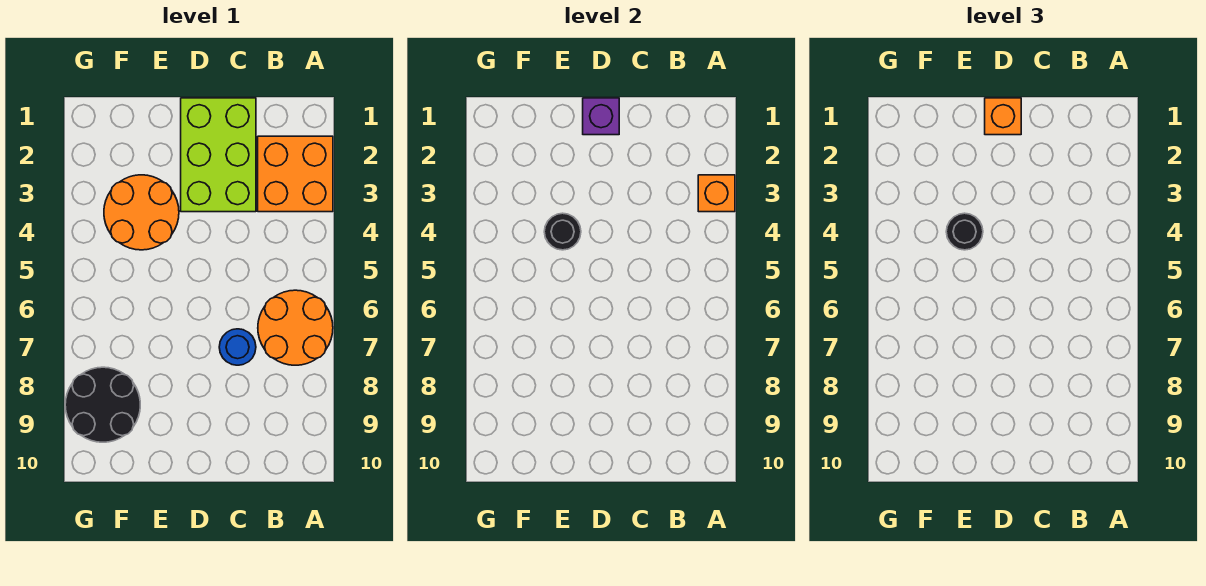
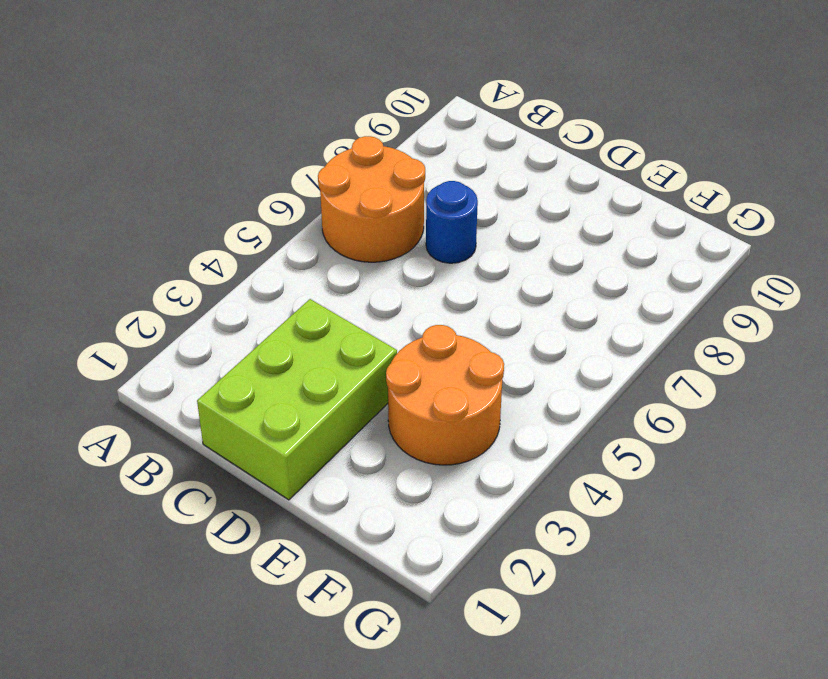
none -> orange brick A2:B3 level 1
none -> black round brick F8:G9 level 1

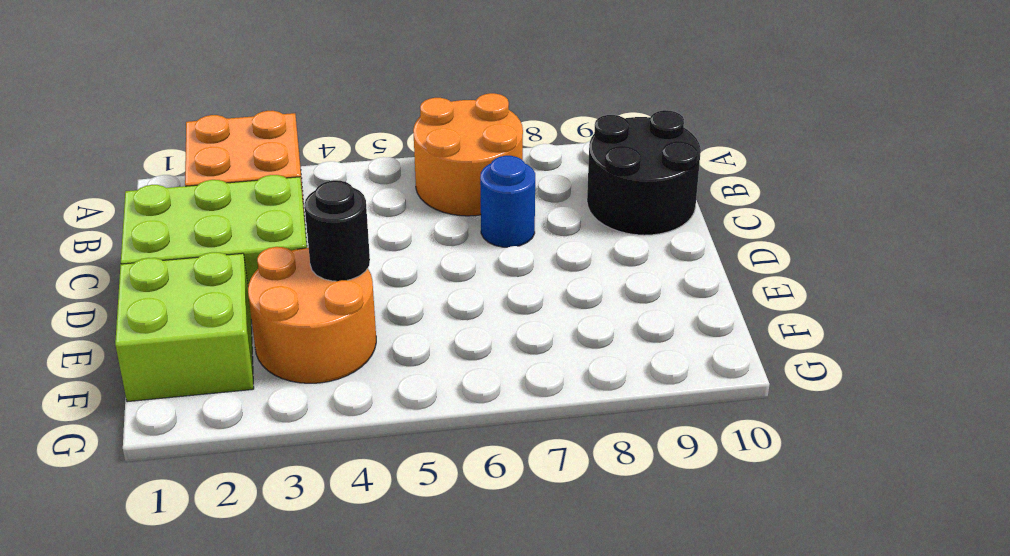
black round brick B9:C10 level 1 -> black round brick F8:G9 level 1
lime brick E1:F2 level 1 -> none
none -> orange brick A3 level 2
none -> purple brick D1 level 2

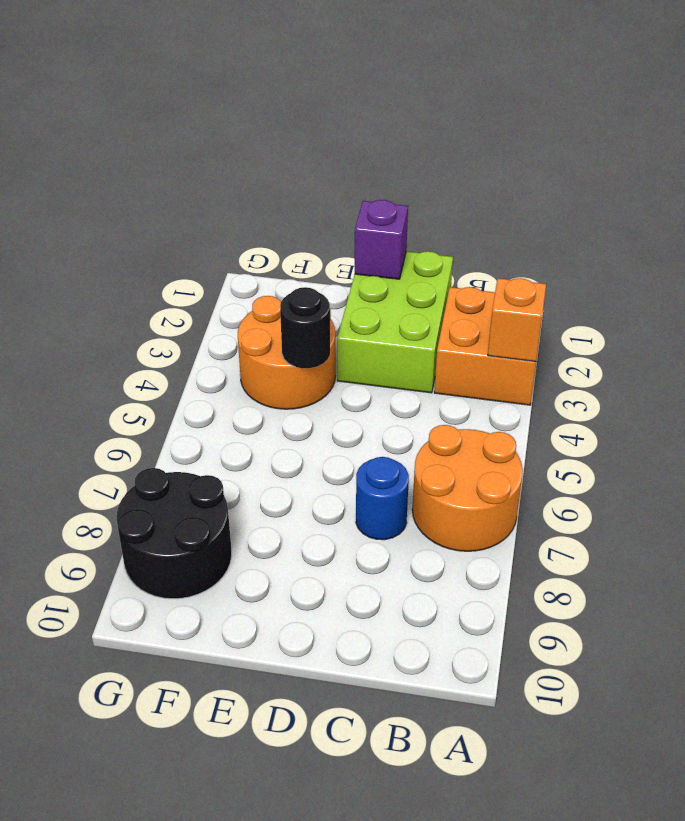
none -> orange brick D1 level 3
none -> black round brick E4 level 3

